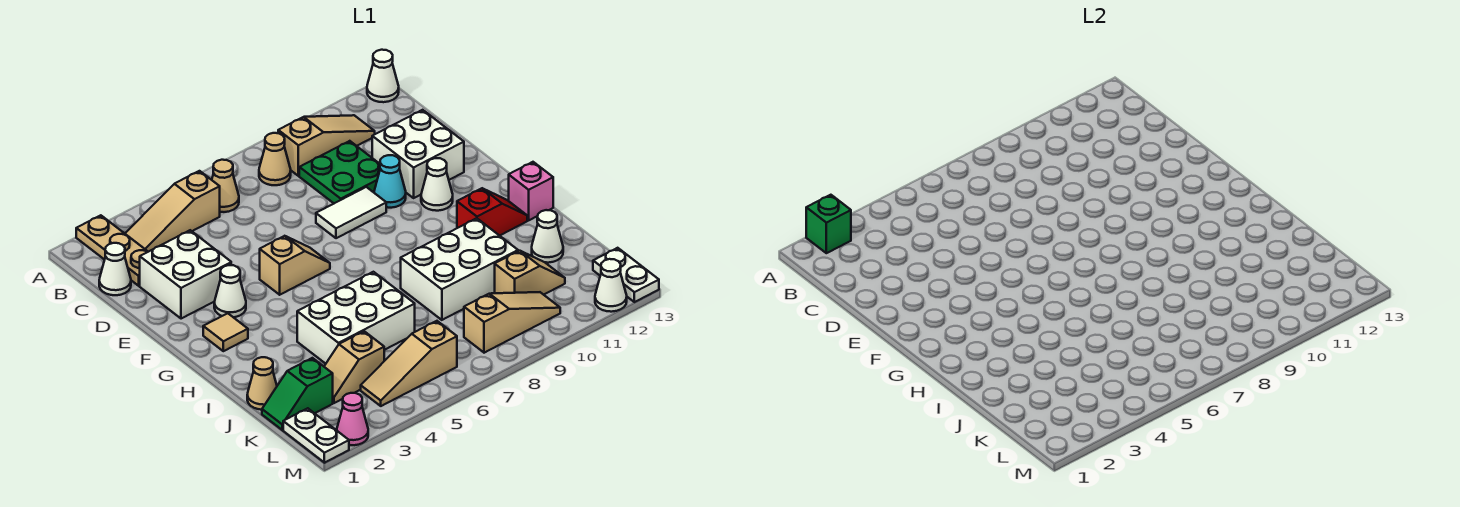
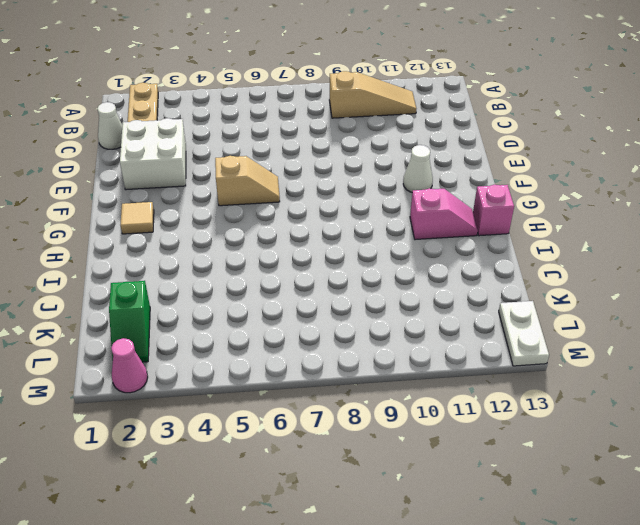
pink slope H11:H12 level 1 top 11 -> red slope H11:H12 level 1 top 11
green slope K2:L2 level 1 top K -> green slope K1:K2 level 1 top 2
none -> white cone A13 level 1
none -> tan slope B3:B5 level 1 top 5
none -> tan cone B6 level 1
none -> tan cone B8 level 1

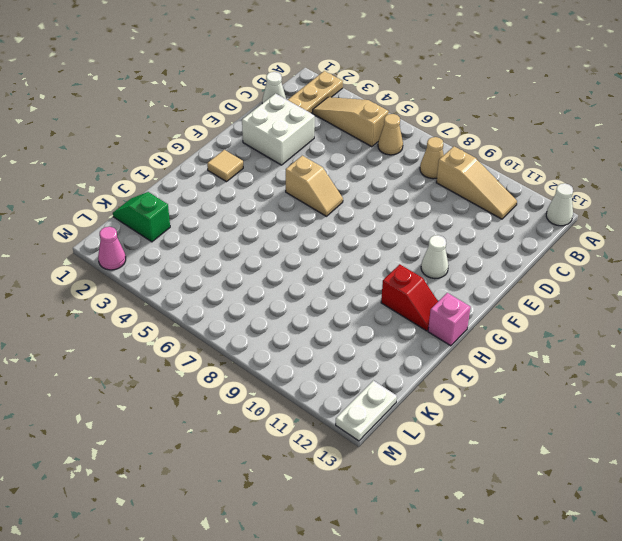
none -> green plate C9:D10 level 1
none -> white brick D11:E12 level 1
none -> white tile E8:E9 level 1
none -> cyan cone E10 level 1

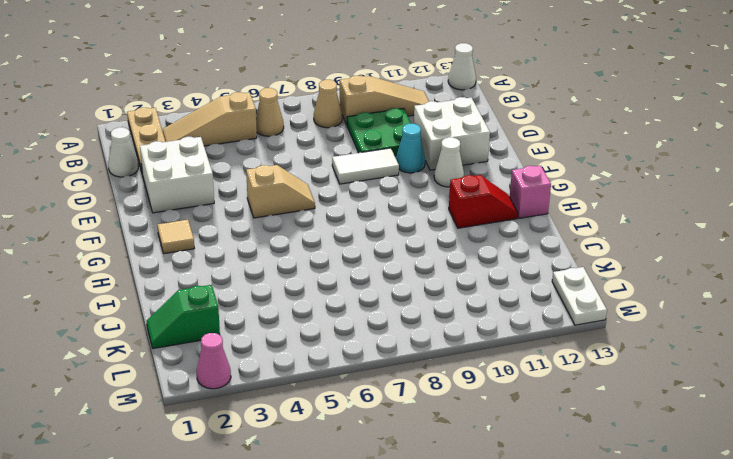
none -> white cone F3 level 1
none -> white brick I4:J6 level 1
none -> white brick I8:J10 level 1
none -> tan cone J1 level 1

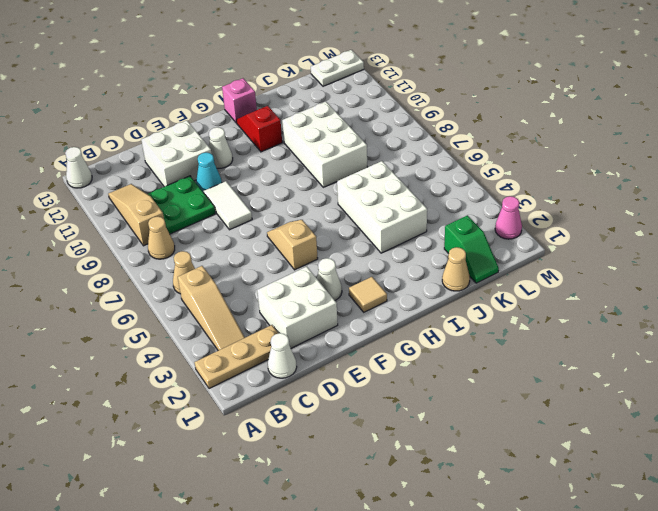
none -> white cone J12 level 1
none -> tan slope K3:K4 level 1 top 4
none -> tan slope K10:K11 level 1 top 10
none -> white plate L1:M1 level 1

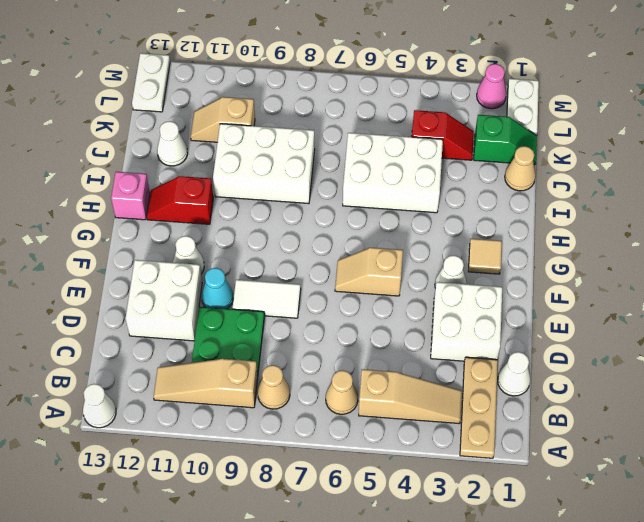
red slope K3:K4 level 1 top 4 -> tan slope K3:K4 level 1 top 4
none -> tan slope L4:L6 level 1 top 6
none -> tan slope L8:L10 level 1 top 8
none -> white cone M12 level 1
none -> green brick A2 level 2

